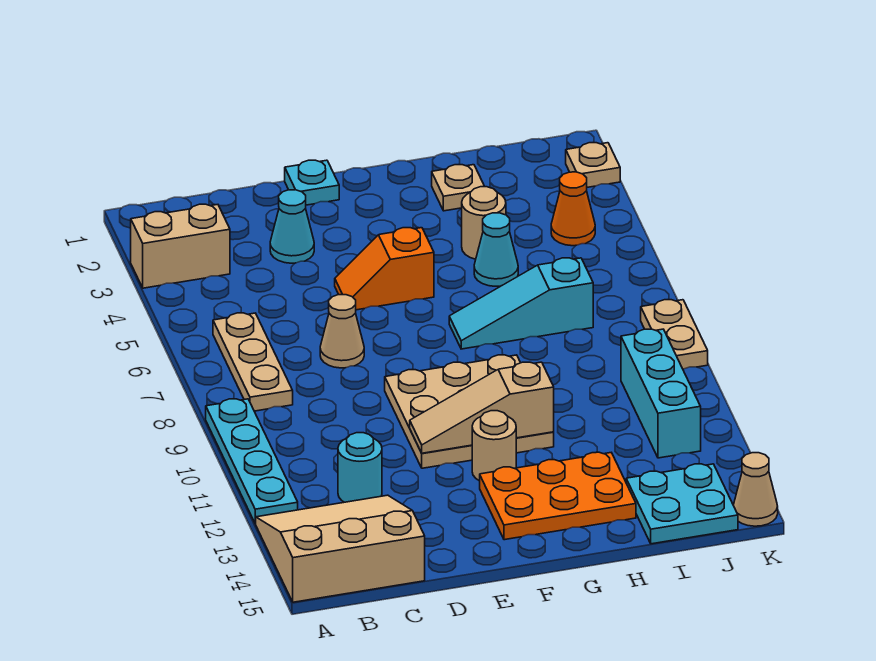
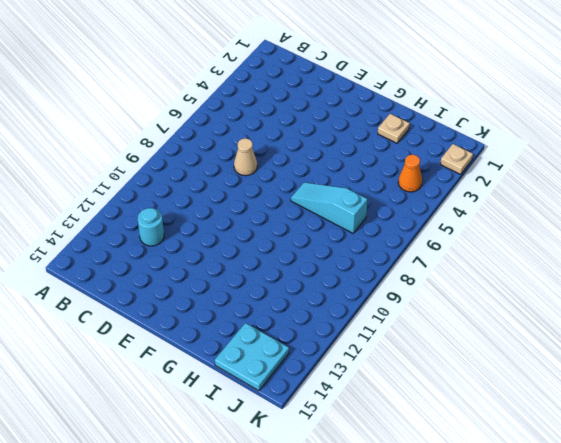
none -> tan brick A3:B3 level 1
none -> cyan plate A9:A12 level 1
none -> tan slope A13:C15 level 1 top 15

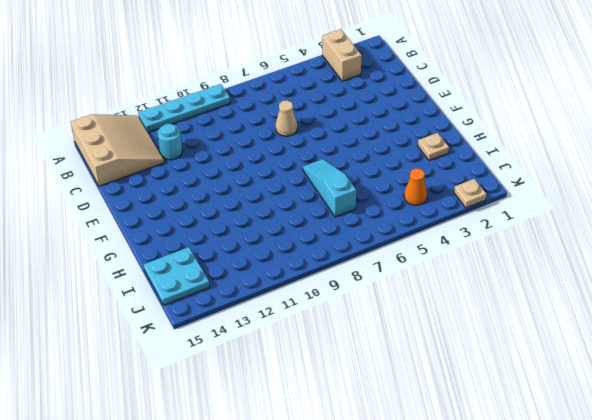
none -> tan plate B6:B8 level 1
none -> cyan cone D3 level 1
none -> cyan plate E1 level 1

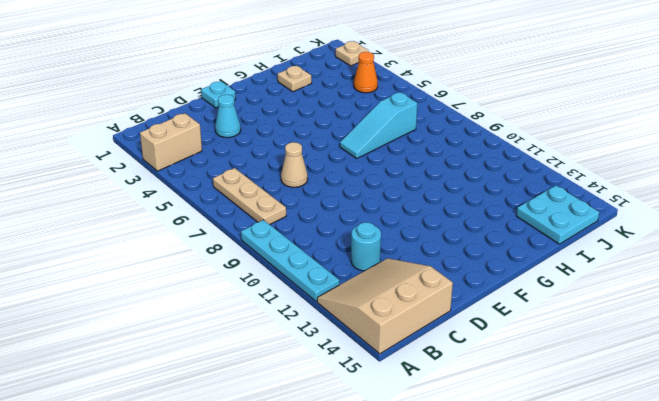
none -> orange slope E5:F5 level 1 top F
none -> tan plate E9:G11 level 1
none -> tan round brick F12 level 1

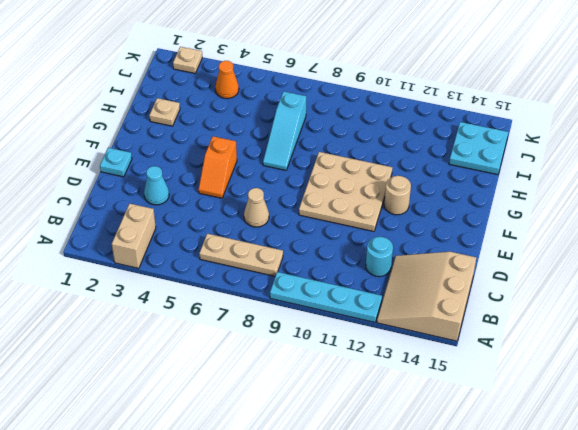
none -> orange plate F13:H14 level 1
none -> tan round brick H4 level 1
none -> cyan cone H5 level 1

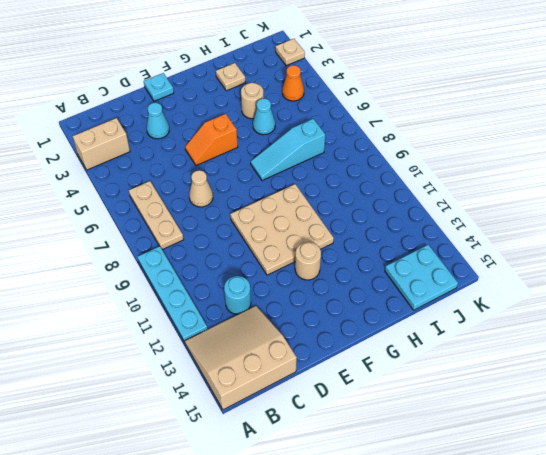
none -> orange plate F13:H14 level 1
none -> cyan brick J10:J12 level 1
none -> tan plate K8:K9 level 1

